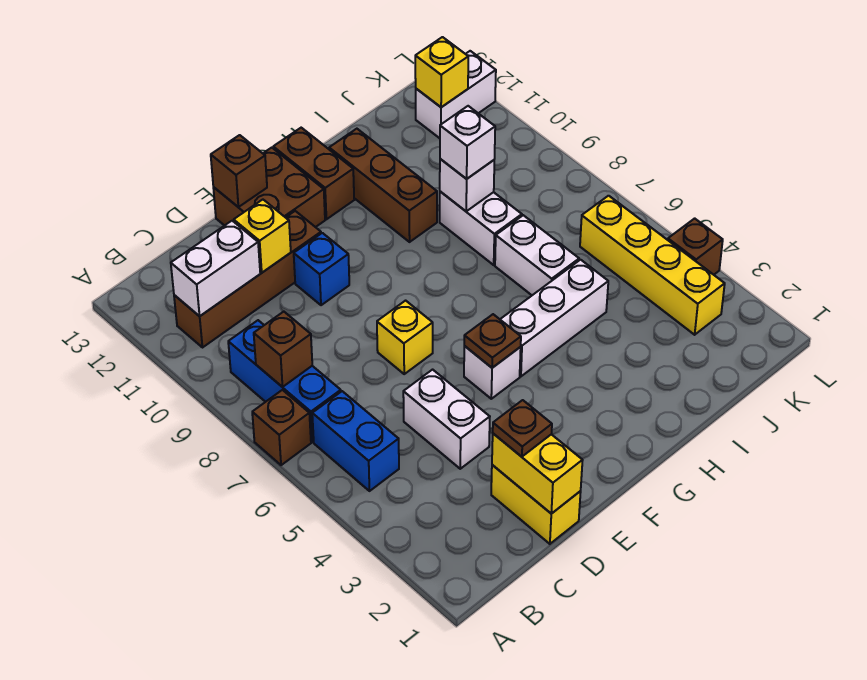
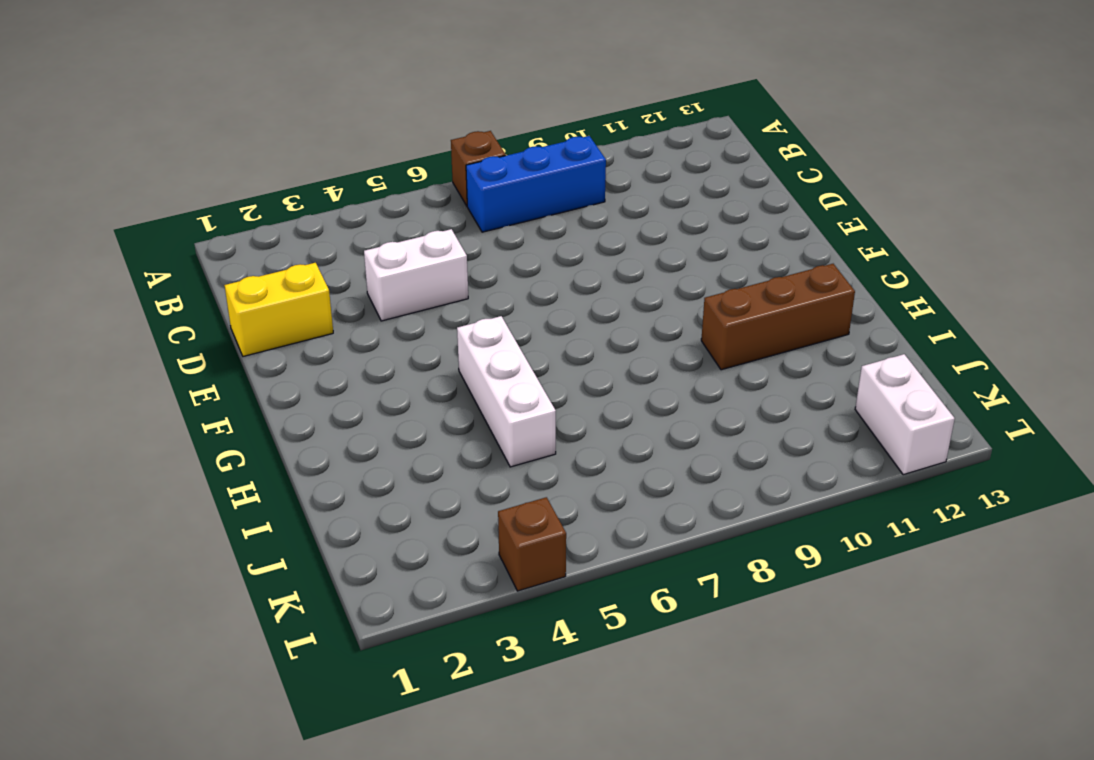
none -> blue brick B5:B6 level 1
none -> brown brick B11:E11 level 1
none -> yellow brick E7 level 1

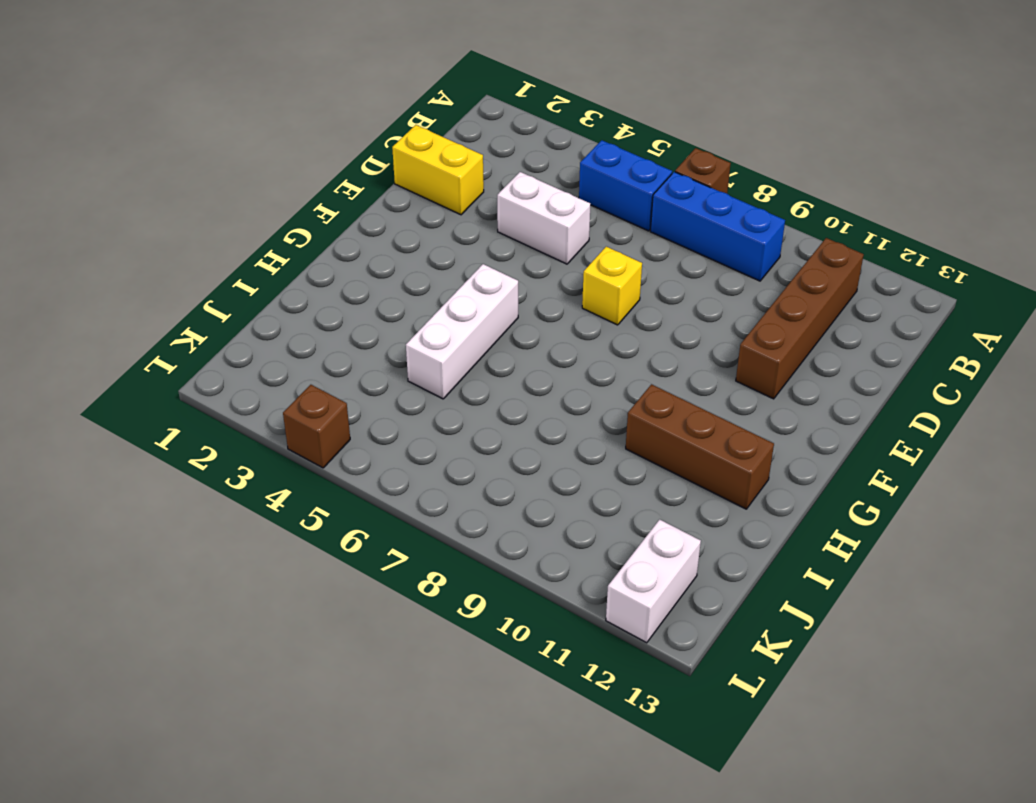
none -> blue brick E10 level 1
none -> brown brick E12:F13 level 1
none -> white brick F5 level 1

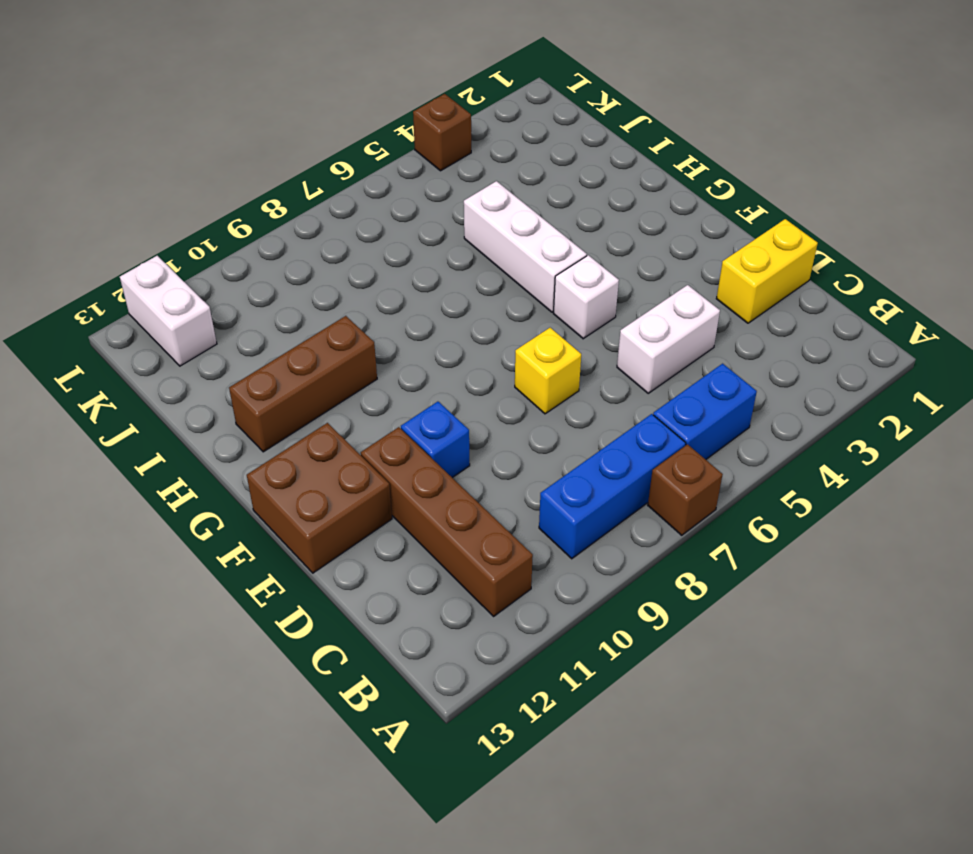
none -> brown brick G12:G13 level 1
none -> white brick I6:I7 level 1
none -> white brick I8:I9 level 1

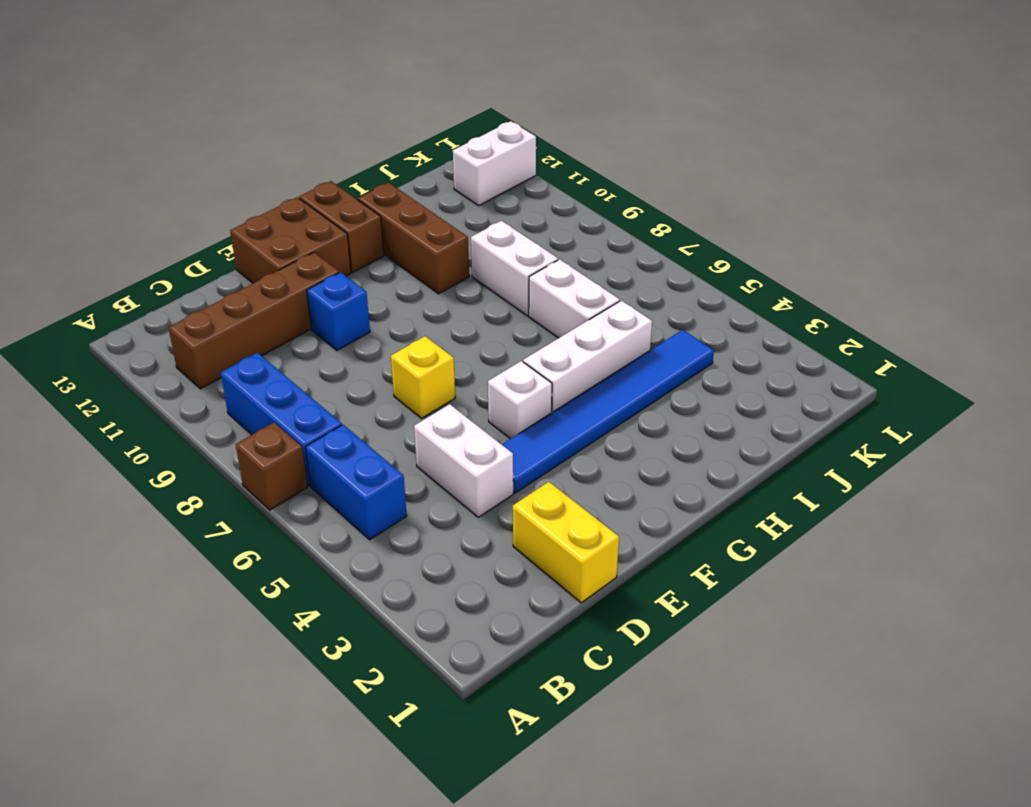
blue tile E4:J4 level 1 -> none
none -> yellow brick K3:K6 level 1
none -> brown brick L4 level 1
none -> brown brick B8 level 2

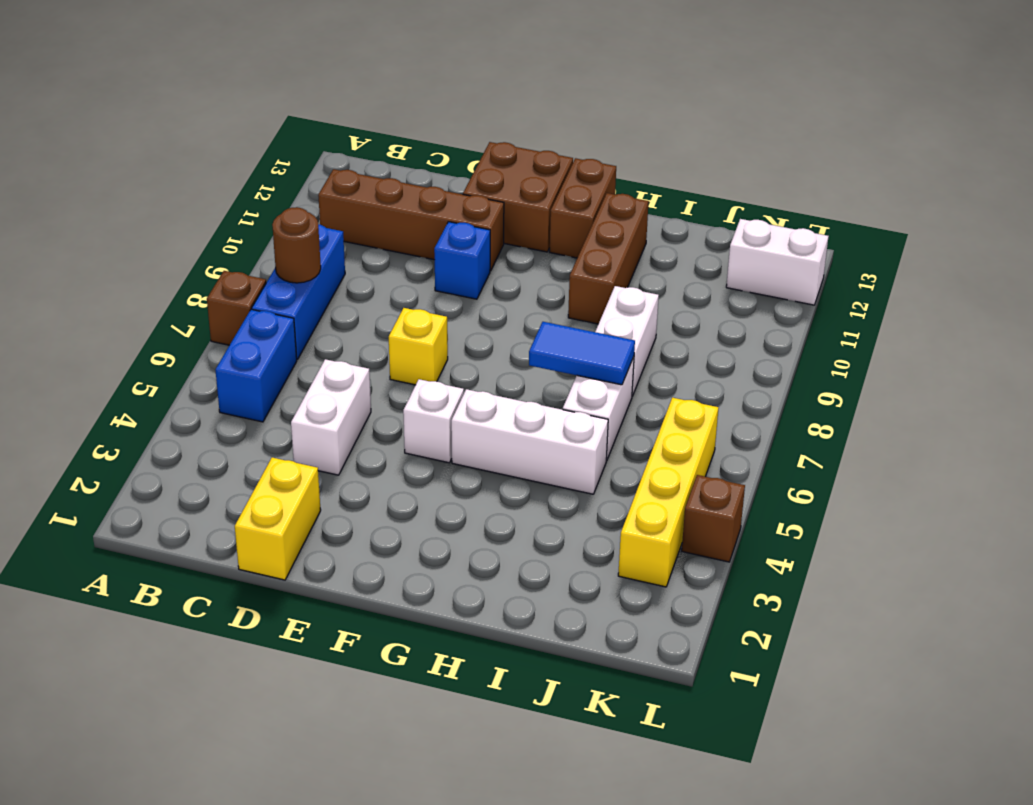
brown round brick B8 level 2 -> brown brick B8 level 2
blue tile H7:I7 level 2 -> none
none -> white brick B11:C11 level 2
none -> yellow brick D1:D2 level 2
none -> yellow brick D11 level 2

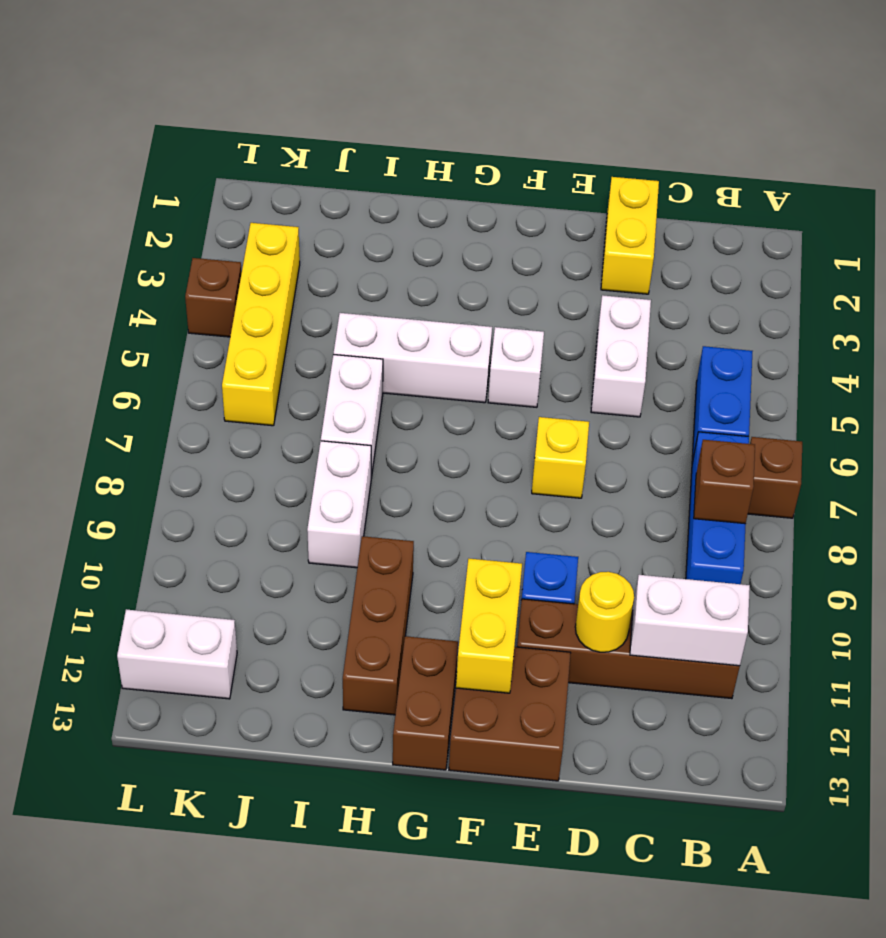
yellow round brick D11 level 2 -> yellow brick D11 level 2
yellow brick F11:F12 level 2 -> yellow brick D1:D2 level 2
none -> brown brick E13 level 2
none -> brown plate F5 level 2
none -> white brick I9 level 2

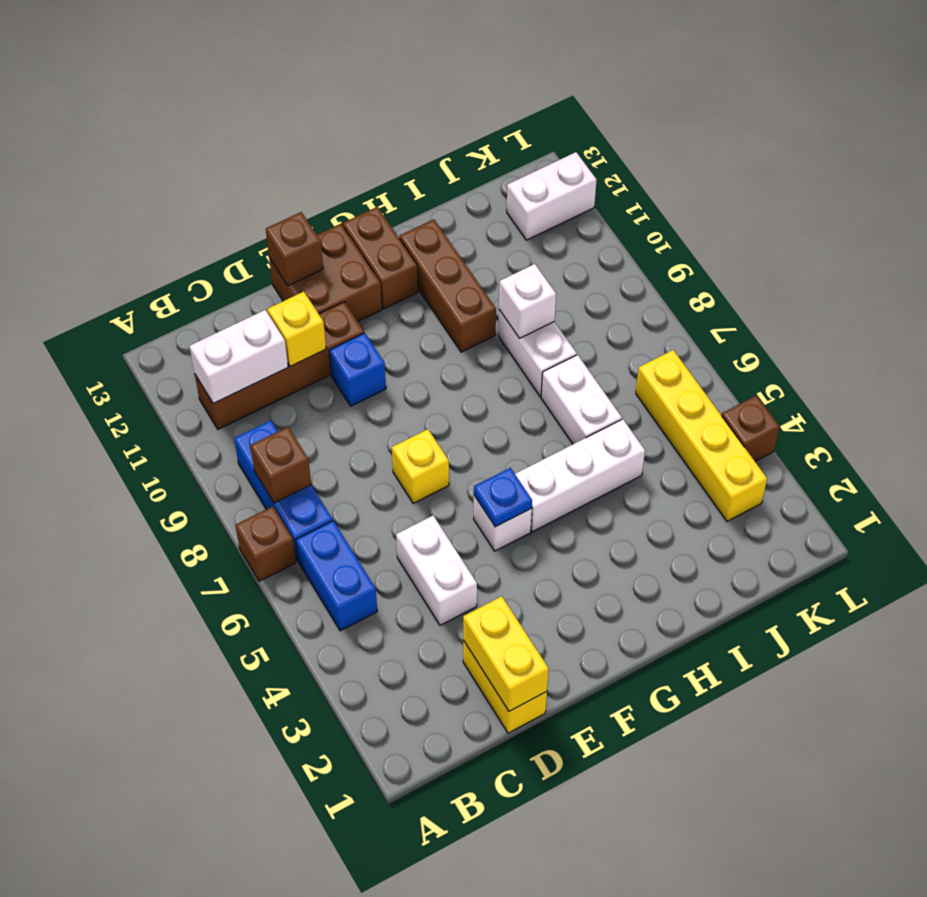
blue plate F5 level 2 -> brown plate F5 level 2
none -> yellow brick K12 level 2
none -> brown plate D2 level 3
none -> white brick I9 level 3

